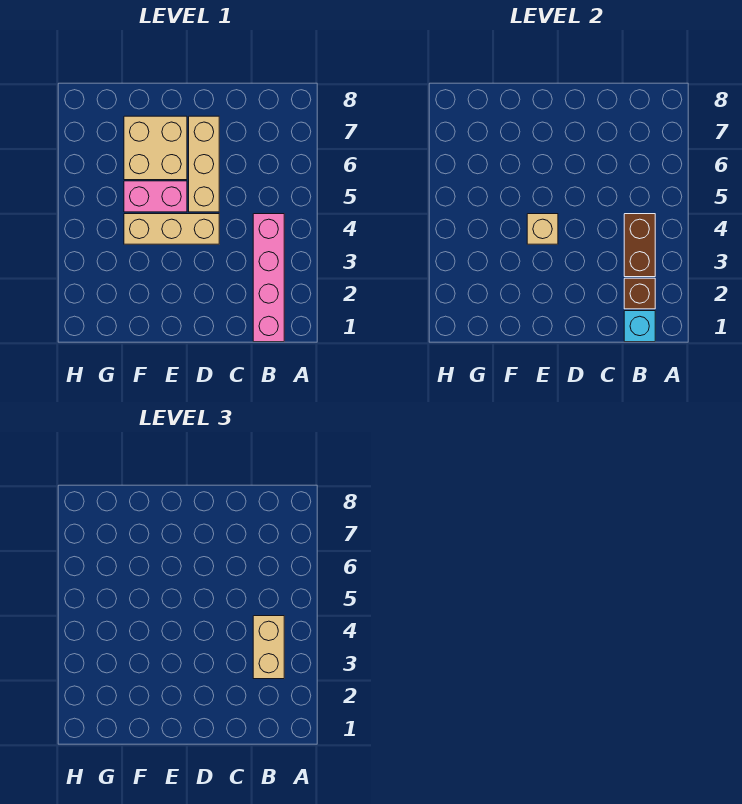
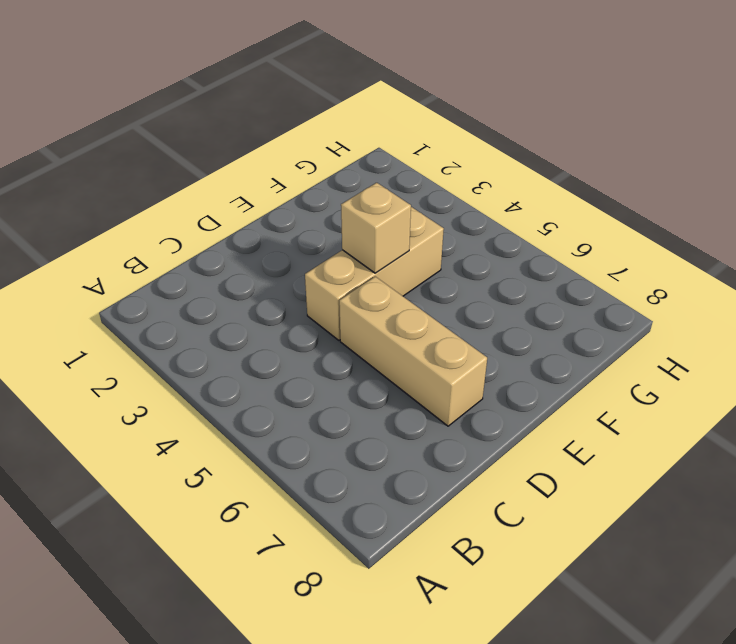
none -> pink brick B1:B4 level 1
none -> pink brick E5:F5 level 1

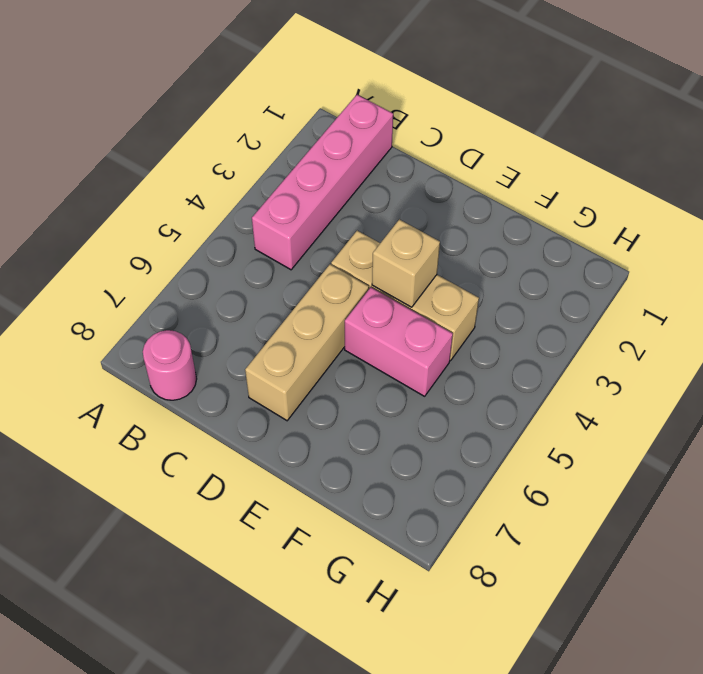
pink round brick B8 level 1 -> none
none -> tan brick E6:F7 level 1
none -> cyan brick B1 level 2

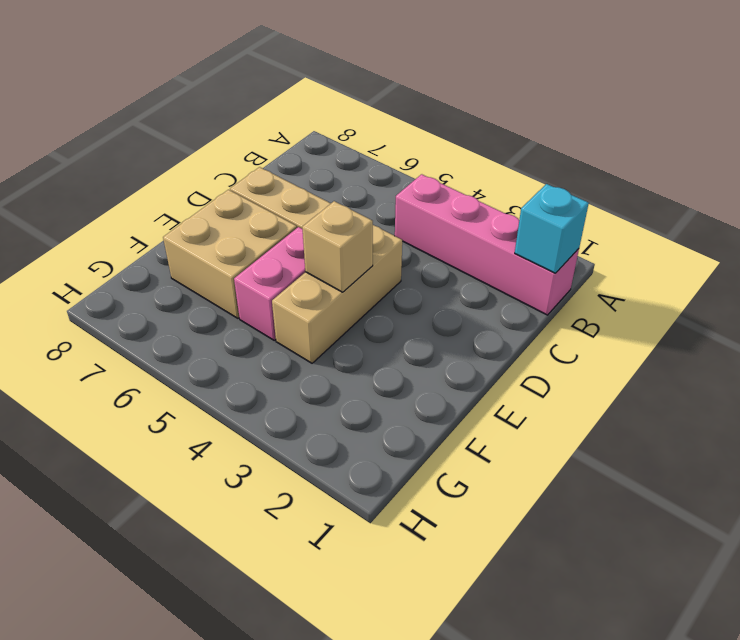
none -> brown brick B2 level 2
none -> brown brick B3:B4 level 2

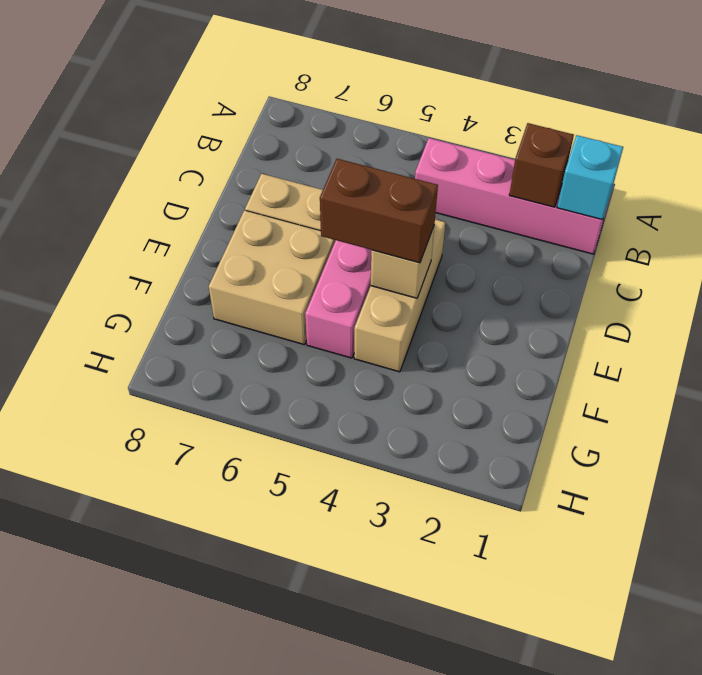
brown brick E4:E5 level 3 -> brown brick B3:B4 level 2
none -> tan brick B3:B4 level 3

